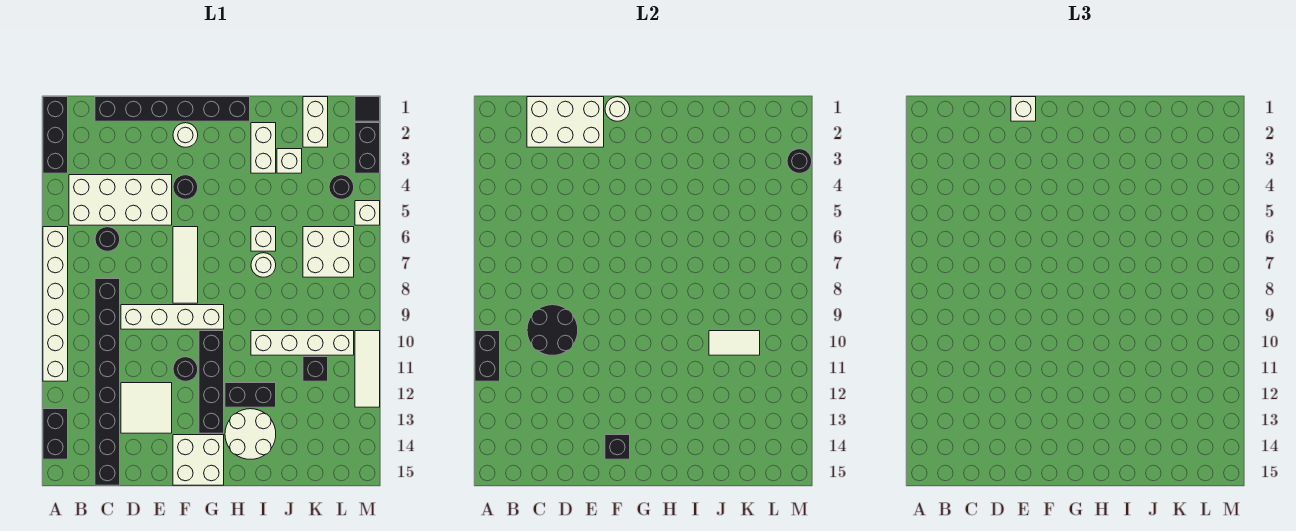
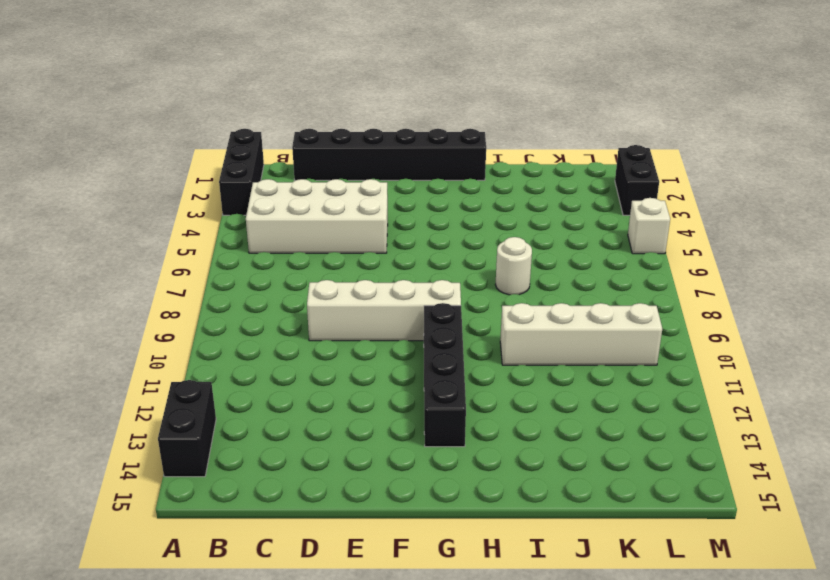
none -> white brick A6:A11 level 1
none -> black round brick C6 level 1
none -> black brick C8:C15 level 1
none -> white tile D12:E13 level 1

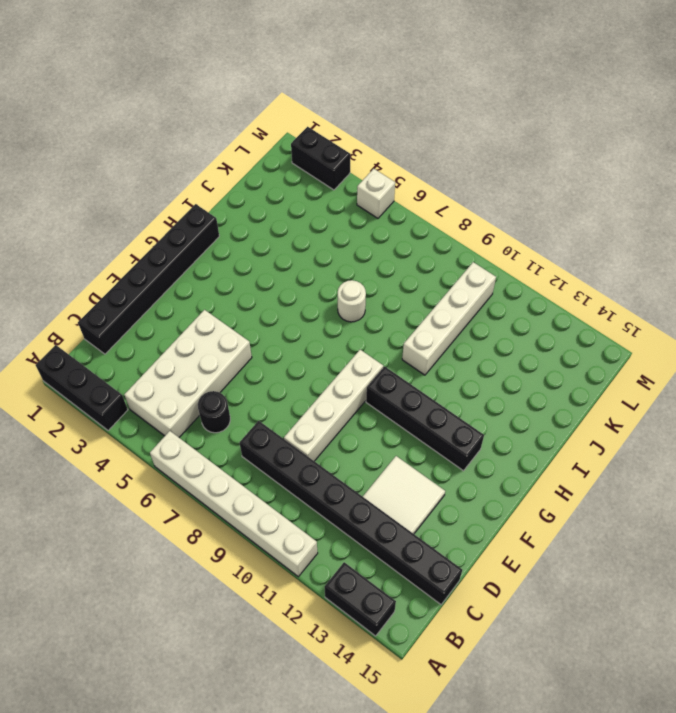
none -> white round brick F2 level 1
none -> black round brick F4 level 1
none -> white tile F6:F8 level 1
none -> black round brick F11 level 1

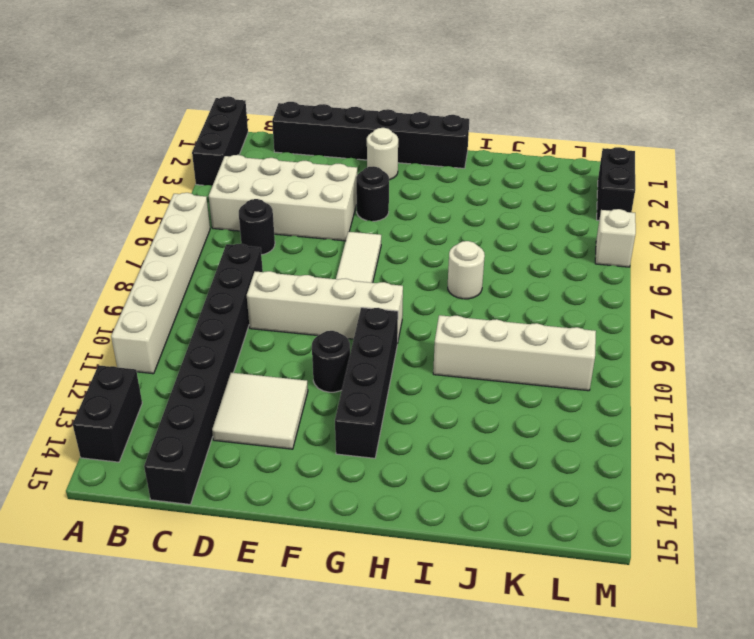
none -> white brick F14:G15 level 1
none -> black brick H12:I12 level 1
none -> white round brick H13:I14 level 1
none -> white brick I2:I3 level 1

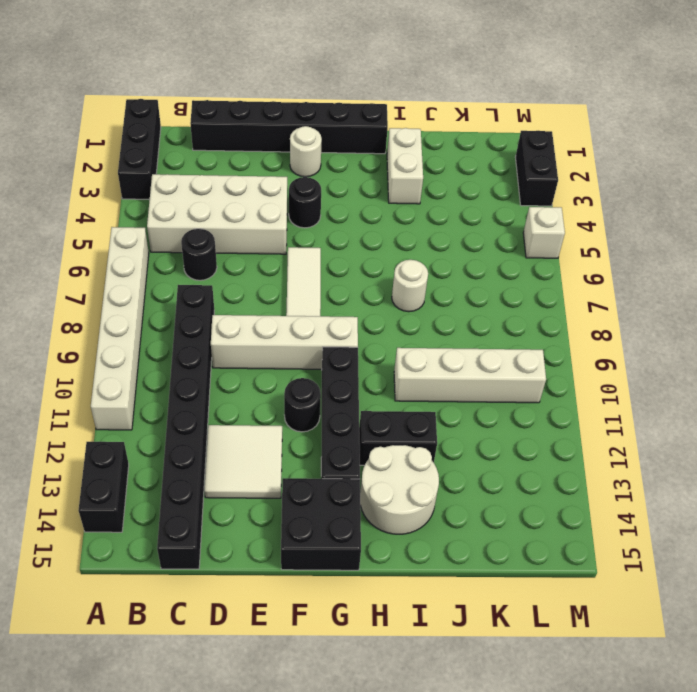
black brick F14:G15 level 1 -> white brick F14:G15 level 1
none -> white brick I6 level 1
none -> white brick J3 level 1
none -> white brick K1:K2 level 1
none -> white brick K6:L7 level 1

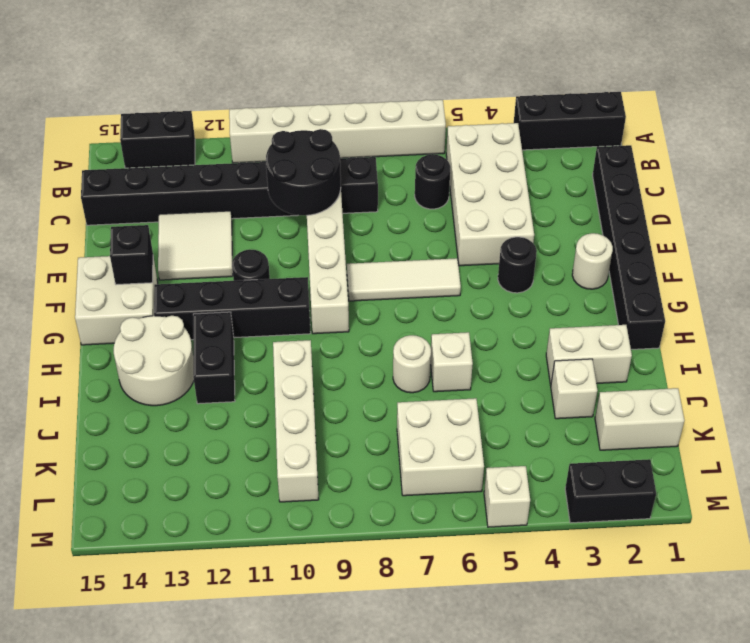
none -> black brick K11 level 1
none -> black round brick L4 level 1
none -> black tile M1 level 1
none -> white tile M10:M12 level 1

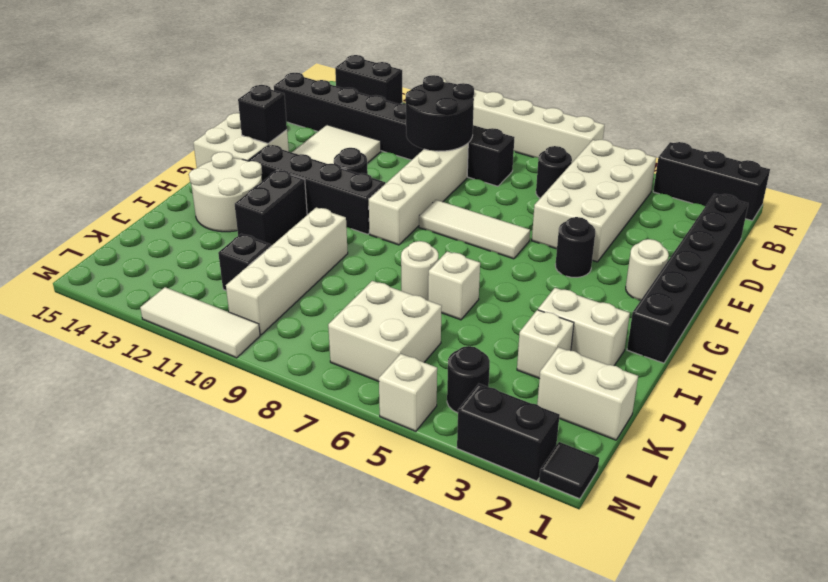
none -> black brick A10:A11 level 2
none -> white brick C1:E2 level 2
none -> white round brick F1 level 2
none -> white tile J10:K10 level 2

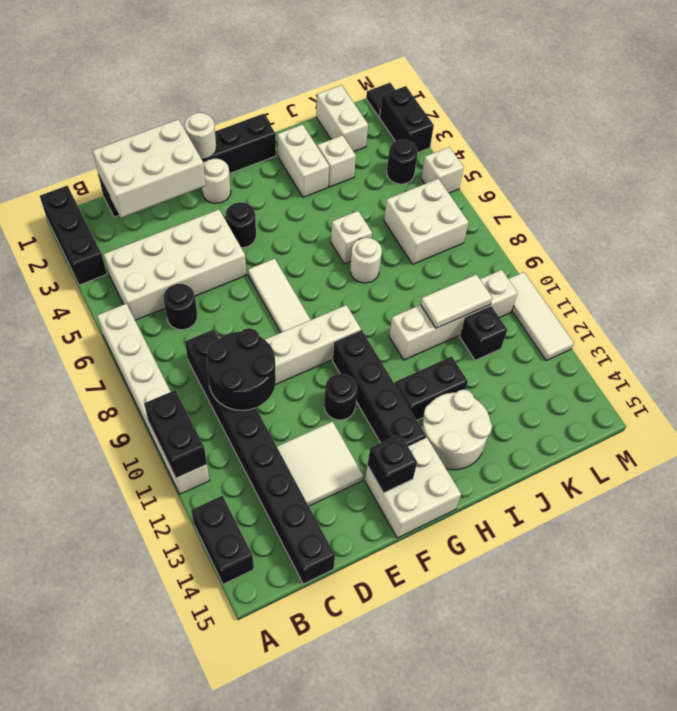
none -> black round brick M3 level 2
none -> white brick E1 level 3

